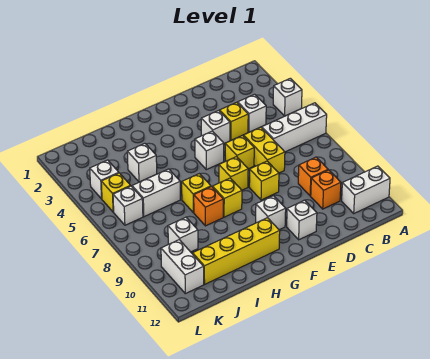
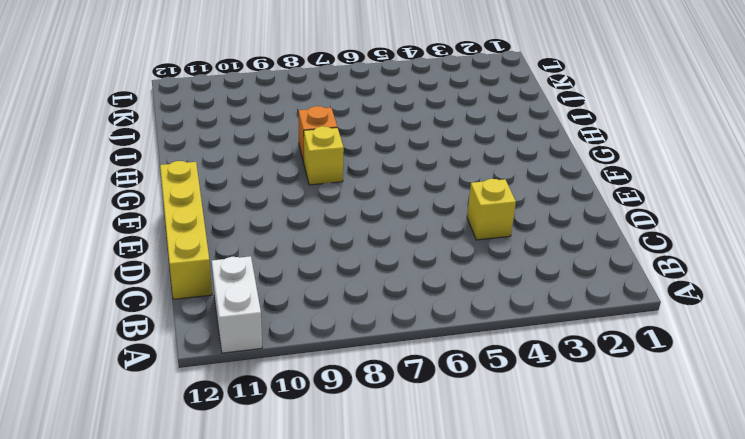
yellow brick C12:F12 level 1 -> yellow brick G11:J11 level 1
none -> white brick A4 level 1
none -> white brick A6:C6 level 1
none -> white brick C4 level 1

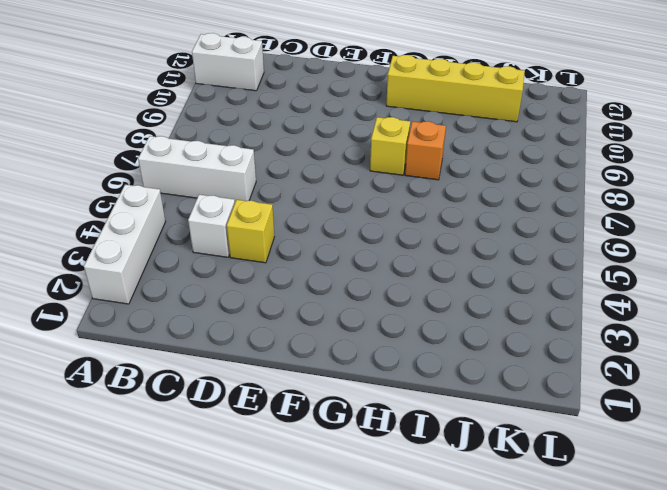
white brick A2:A4 level 1 -> white brick A4 level 1
none -> orange brick C9 level 1
none -> orange brick C10 level 1
none -> yellow brick D6:D7 level 1

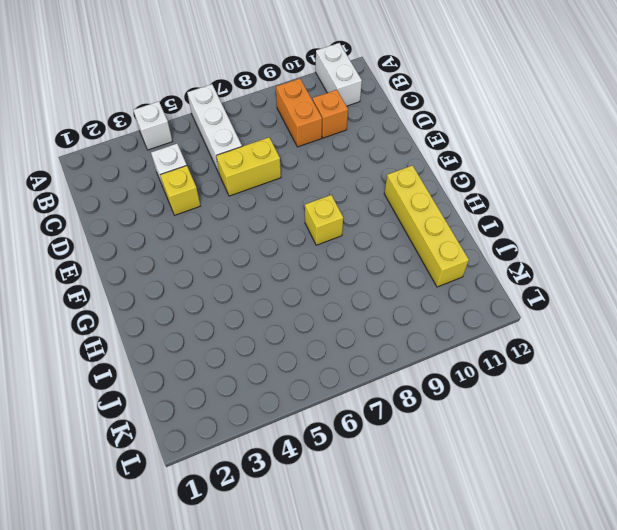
orange brick B9:C9 level 1 -> orange brick C9 level 1
none -> white brick E4 level 1
none -> yellow brick E6 level 1
none -> yellow brick E8 level 1

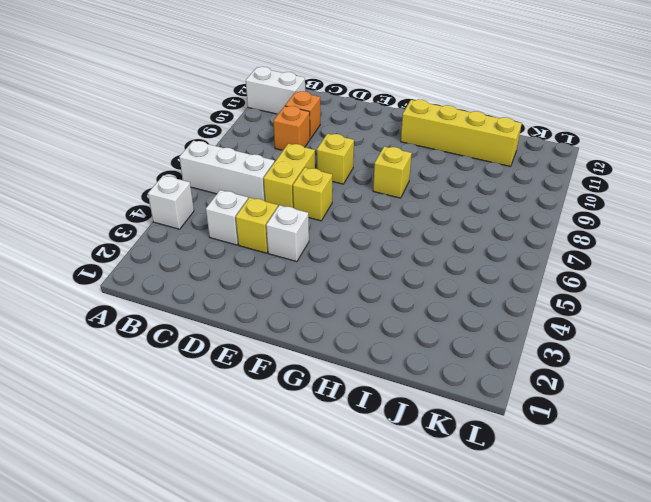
none -> white brick E11 level 1
none -> white brick F5 level 1
none -> yellow brick F7 level 1

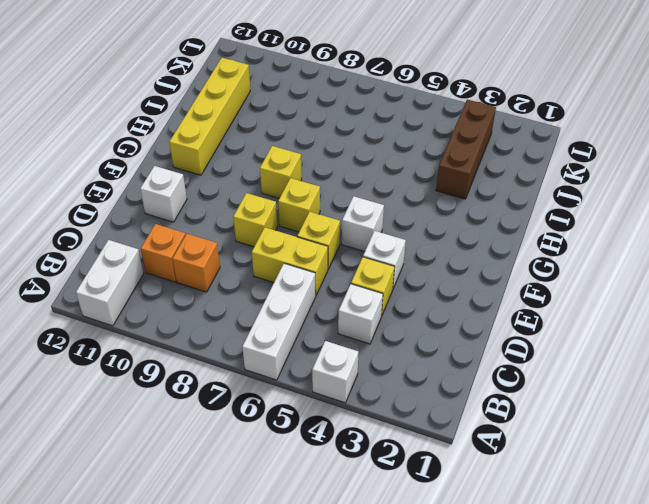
brown brick I3:K3 level 1 -> none
none -> white brick F10 level 1
none -> yellow brick H7 level 1
none -> orange brick H8 level 1

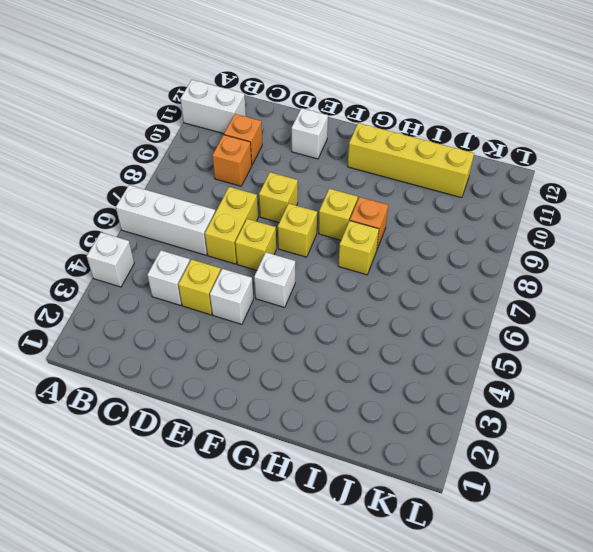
none -> white brick F10 level 1
none -> white brick I4 level 1
none -> white brick I6:J6 level 1

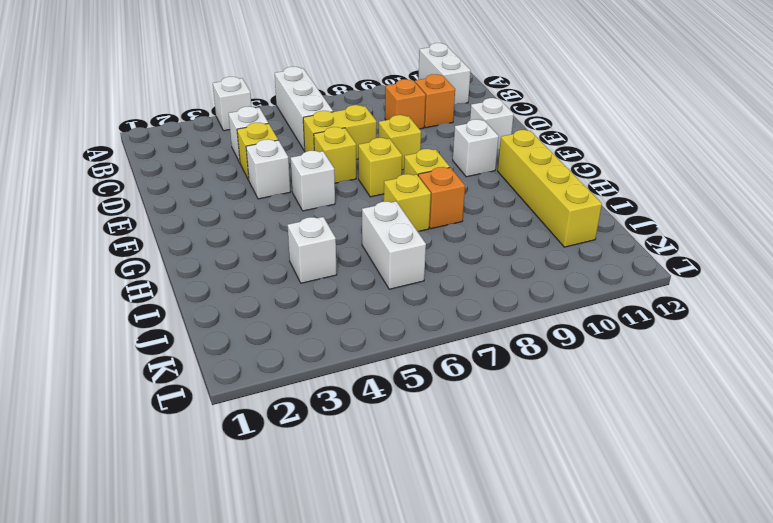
none -> white brick J9 level 1
none -> white brick K4 level 1
none -> yellow brick K5 level 1

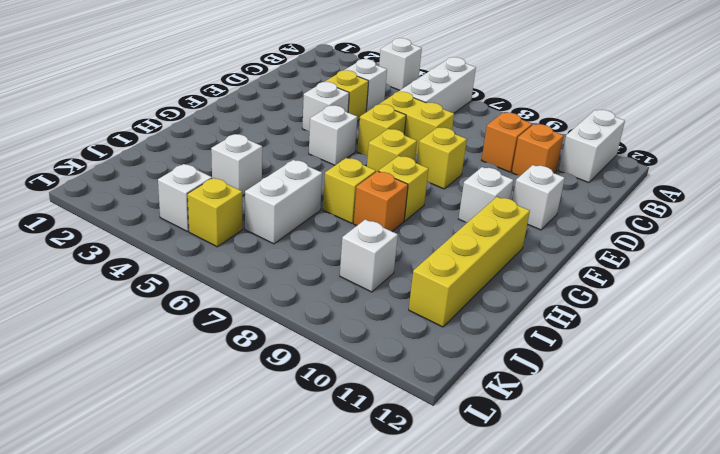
none -> white brick K6 level 1
none -> white brick K10:K11 level 1

